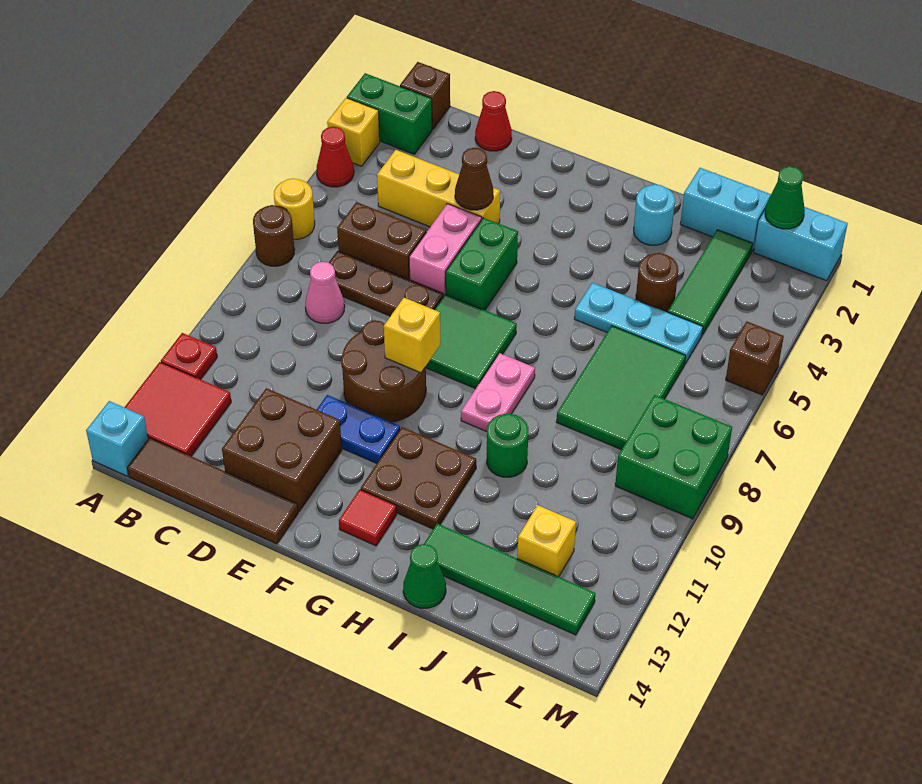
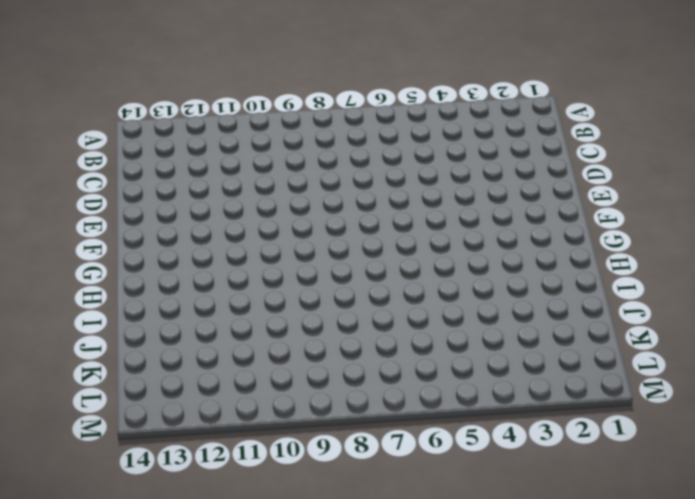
none -> green brick A2:B2 level 1
none -> yellow brick A3 level 1
none -> red cone A4 level 1
none -> yellow round brick A6 level 1

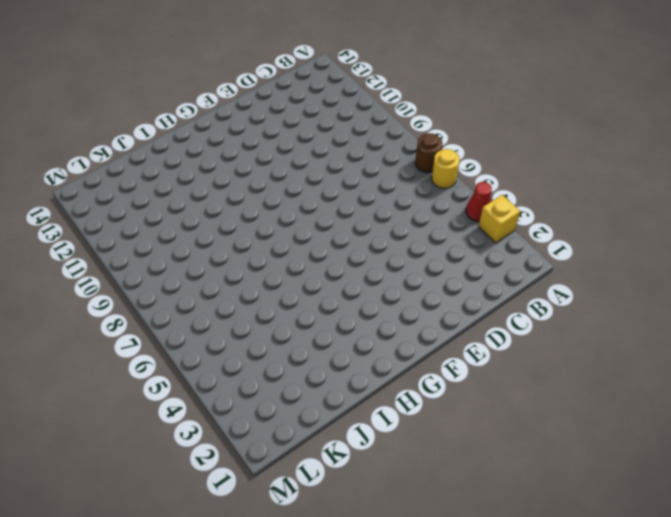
none -> green brick A2:B2 level 1
none -> red plate A11 level 1
none -> red tile A12:B13 level 1
none -> cyan brick A14 level 1

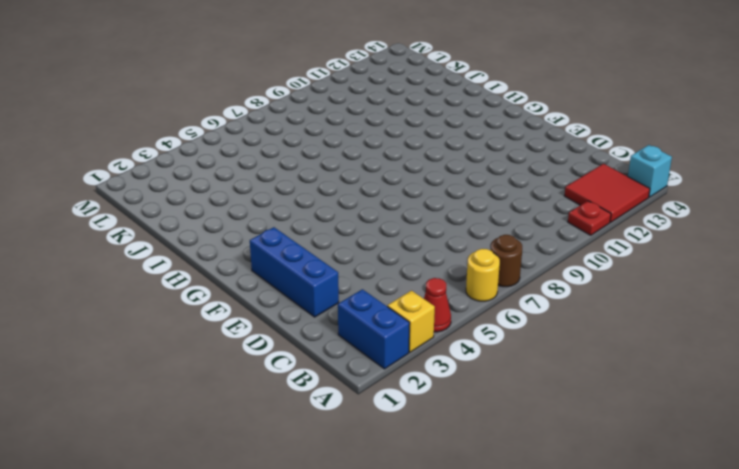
blue brick A2:B2 level 1 -> green brick A2:B2 level 1
blue brick D2:F2 level 1 -> none
none -> brown brick B1 level 1
none -> brown tile B14:E14 level 1
none -> yellow brick C4:E4 level 1
none -> brown brick C6:D6 level 1

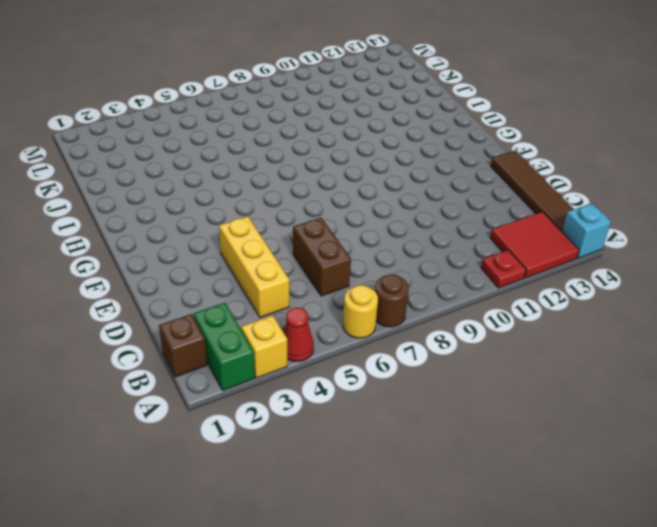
none -> brown plate C7:E7 level 1
none -> pink cone C8 level 1
none -> red cone D1 level 1
none -> brown brick D12:E13 level 1

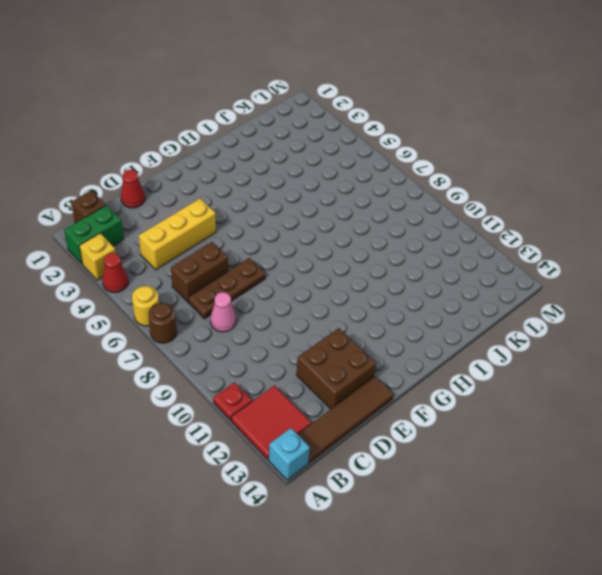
none -> pink brick E5:E6 level 1
none -> brown round brick E9:F10 level 1
none -> blue plate E11:F11 level 1
none -> green brick F5:F6 level 1

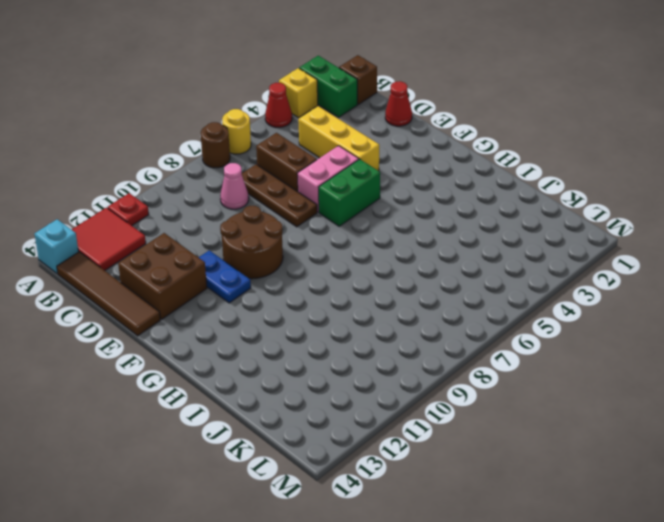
none -> green tile F7:G8 level 1
none -> brown plate G11:H12 level 1
none -> red tile G13 level 1
none -> pink plate H8:H9 level 1

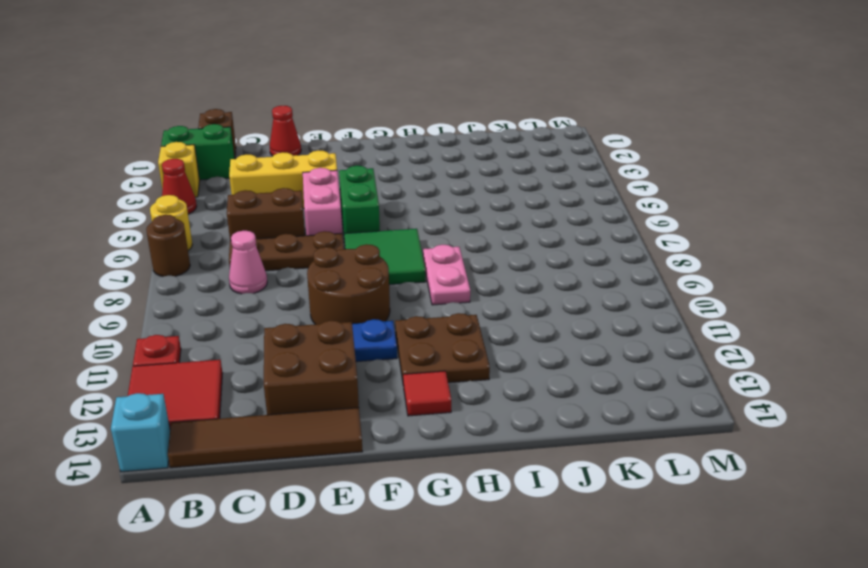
none -> cyan round brick I2 level 1
none -> cyan plate I5:K5 level 1
none -> green round brick I10 level 1
none -> green tile I13:L13 level 1

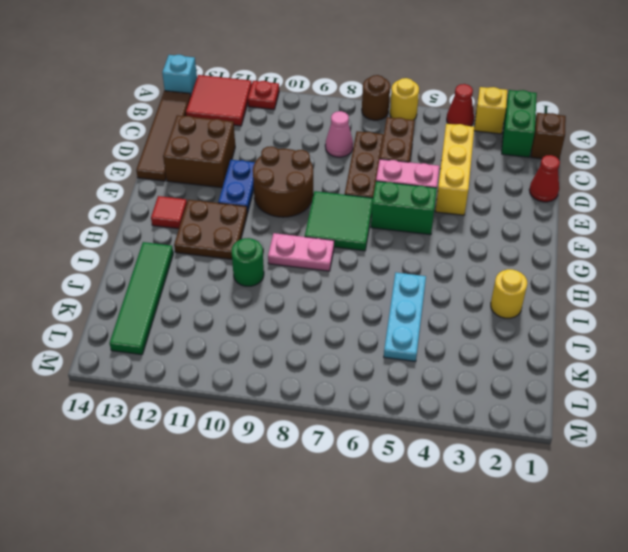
yellow round brick I2 level 1 -> cyan round brick I2 level 1
none -> green cone I14 level 1
none -> cyan brick J1:K1 level 1
none -> brown round brick J4 level 1
none -> green tile J6:K8 level 1

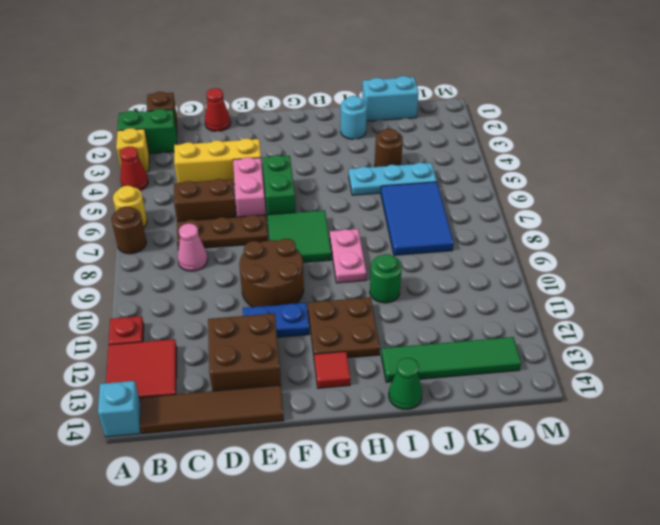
blue tile J6:K8 level 1 -> green tile J6:K8 level 1
none -> green tile K2:K4 level 1
none -> yellow brick K12 level 1
none -> cyan brick L1:M1 level 1
none -> green brick L8:M9 level 1

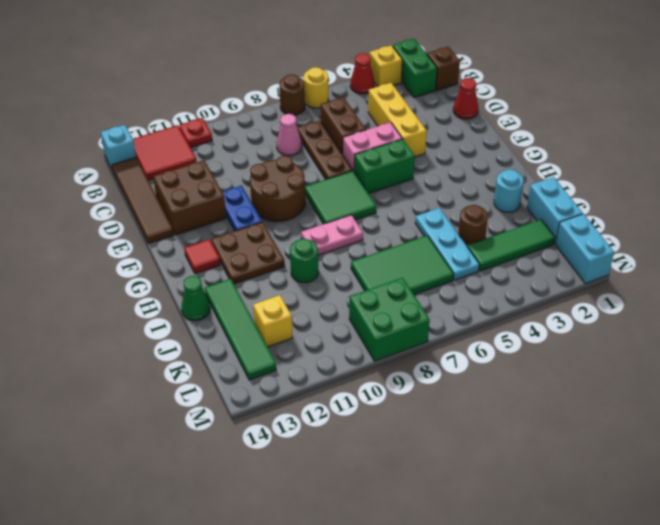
none -> brown brick M5 level 1
none -> brown cone E4 level 2
none -> yellow brick F9 level 2
none -> green cone L1 level 2

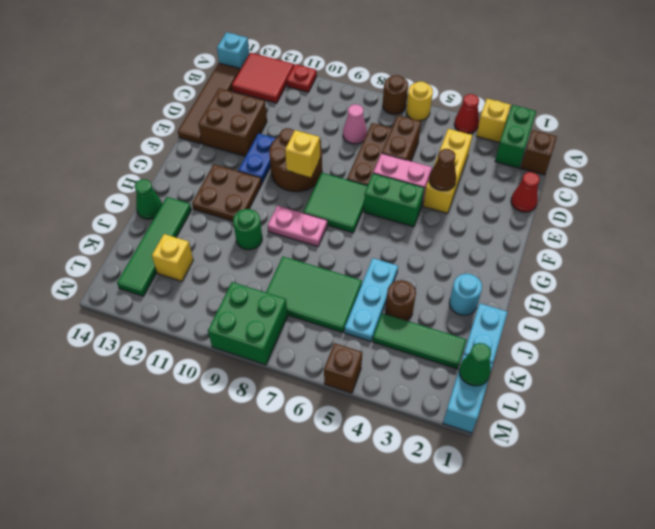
none -> red tile G13 level 1

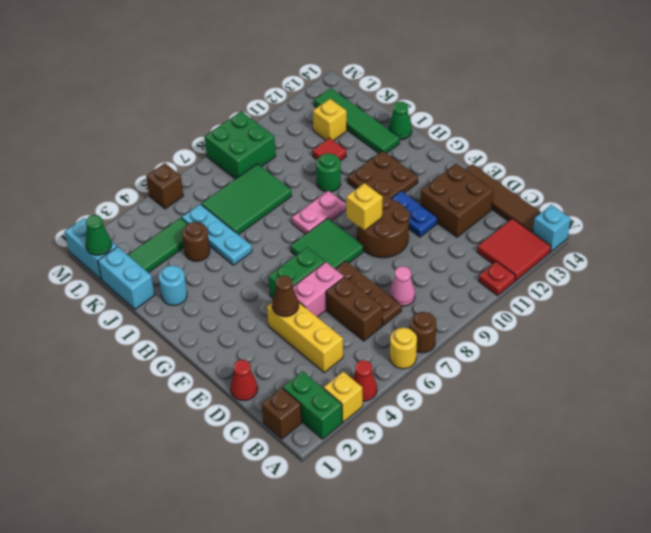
red tile J11 level 1 -> red tile G13 level 1

